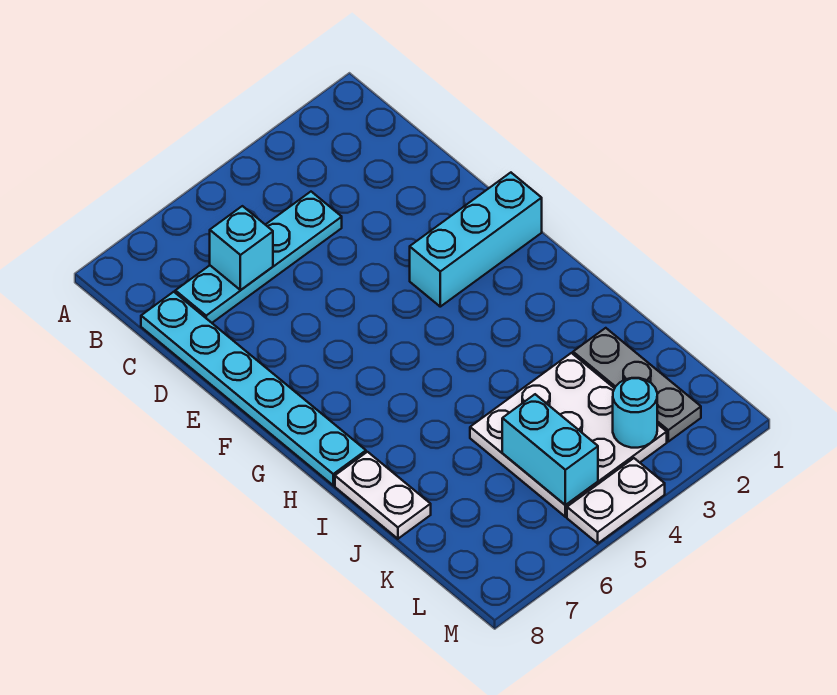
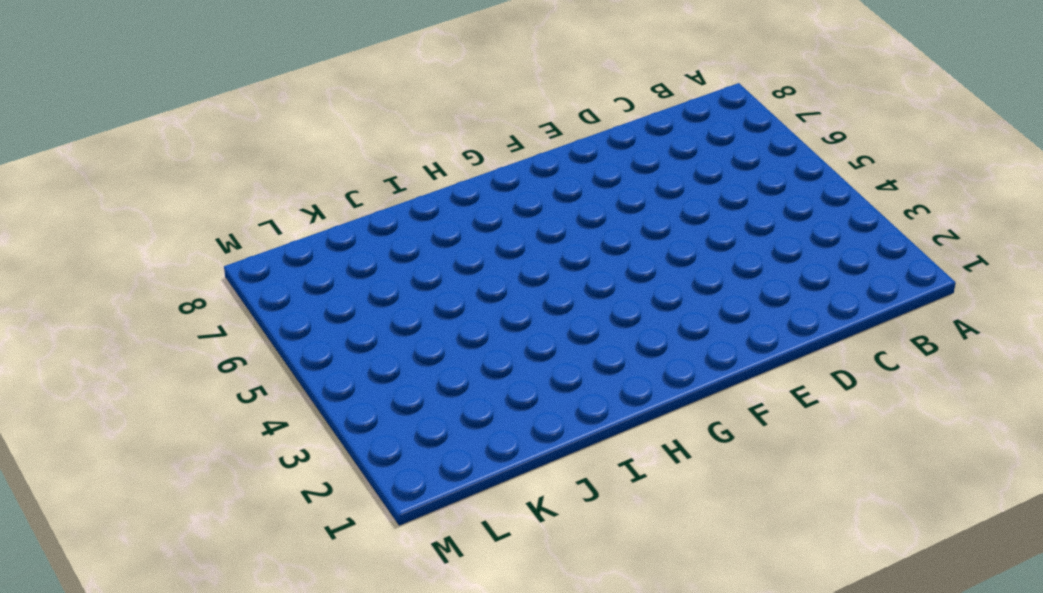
none -> cyan plate C4:C7 level 1
none -> cyan plate C8:H8 level 1

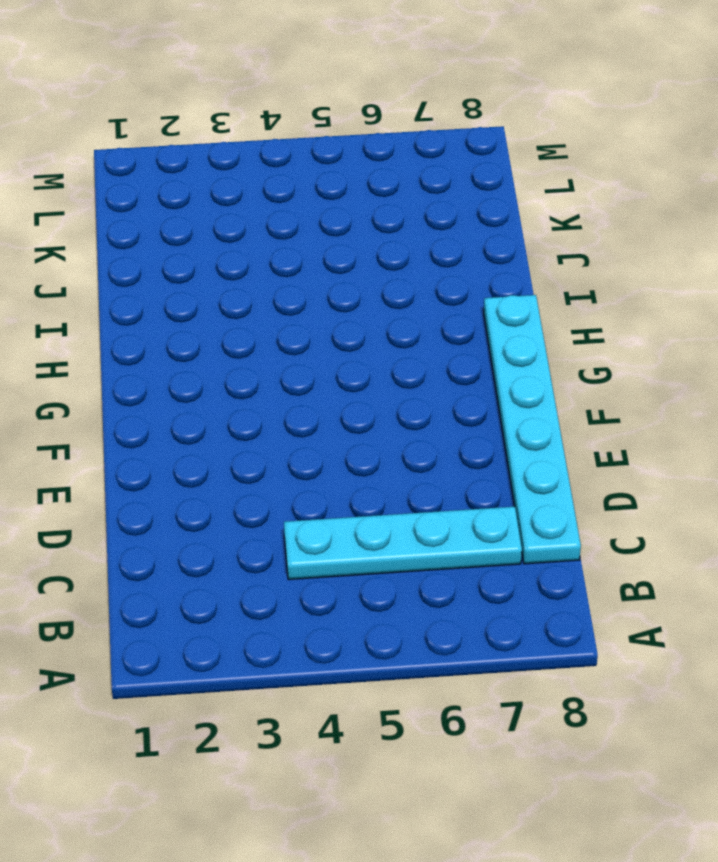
none -> cyan brick F1:F3 level 1
none -> white plate I8:J8 level 1

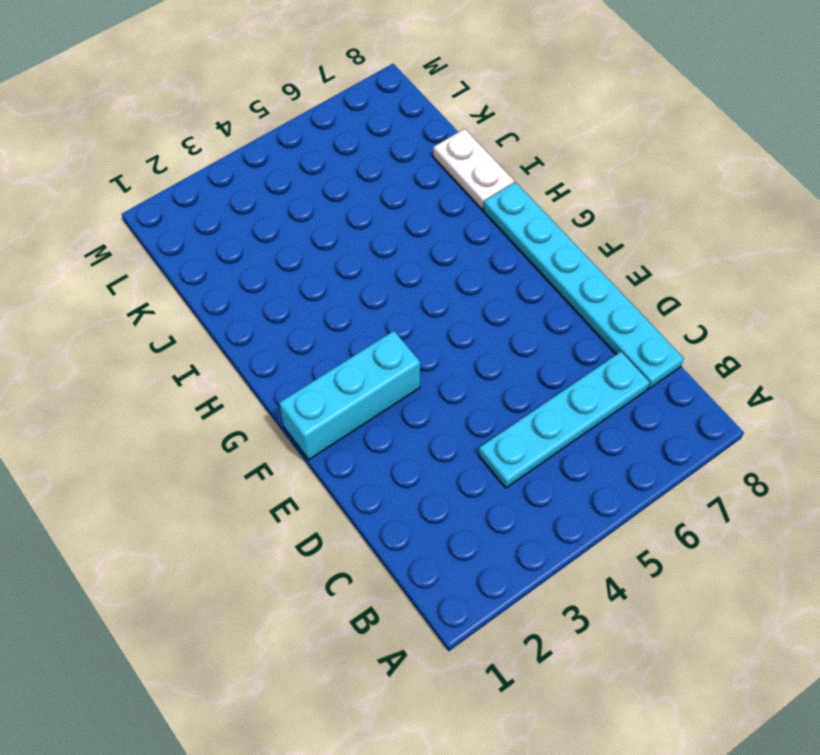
none -> grey plate J2:L2 level 1
none -> white plate J3:L5 level 1

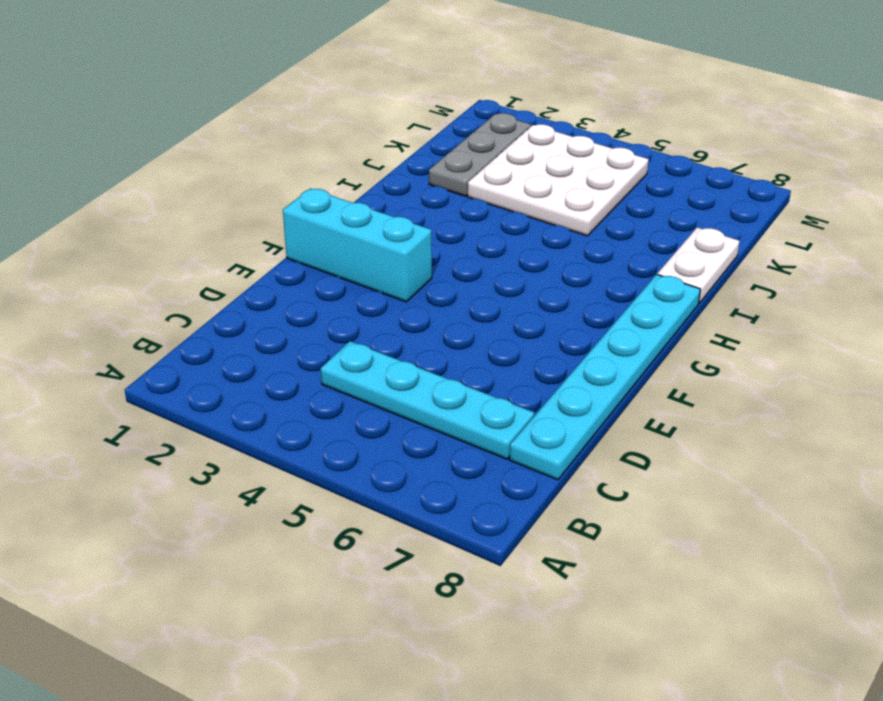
none -> white plate M4:M5 level 1
none -> cyan brick C6 level 2

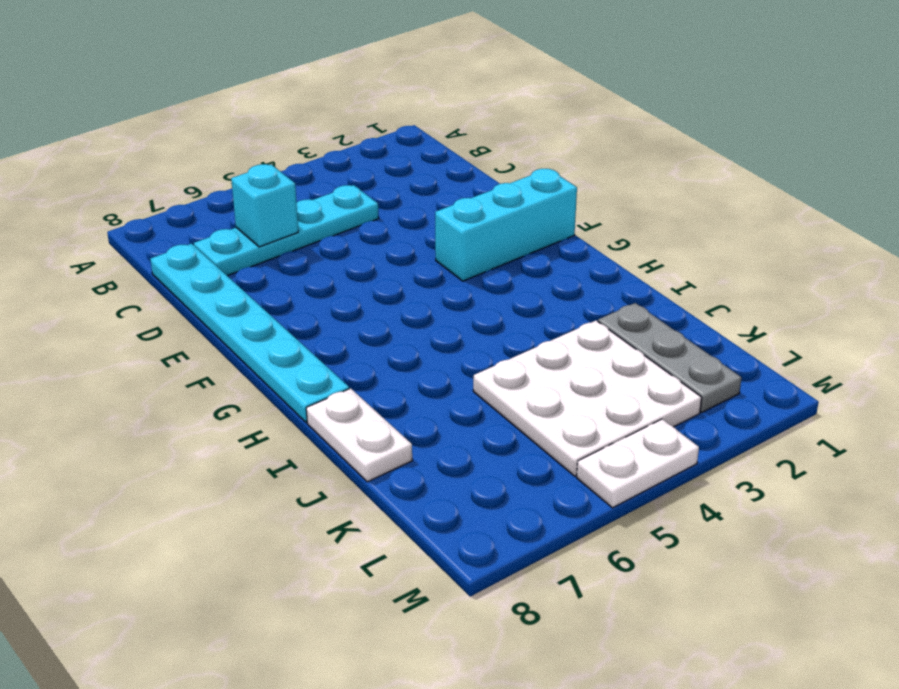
none -> cyan brick K5:L5 level 2
none -> cyan round brick L3 level 2

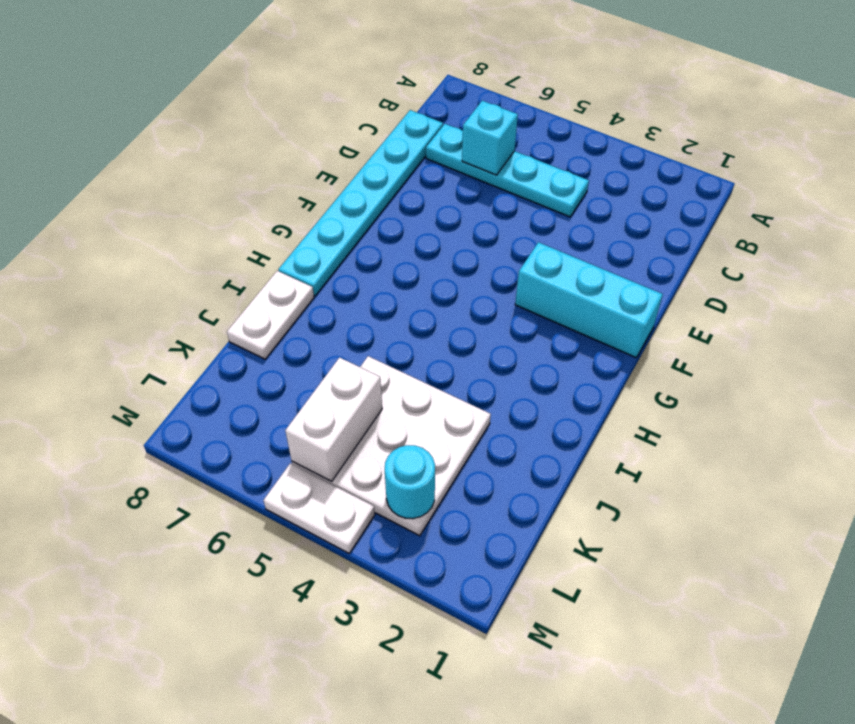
white brick K5:L5 level 2 -> cyan brick K5:L5 level 2
none -> grey plate J2:L2 level 1

